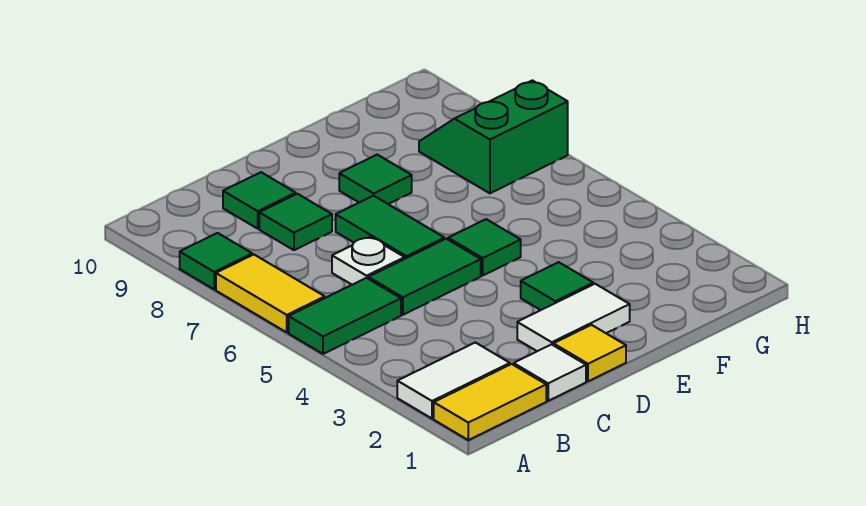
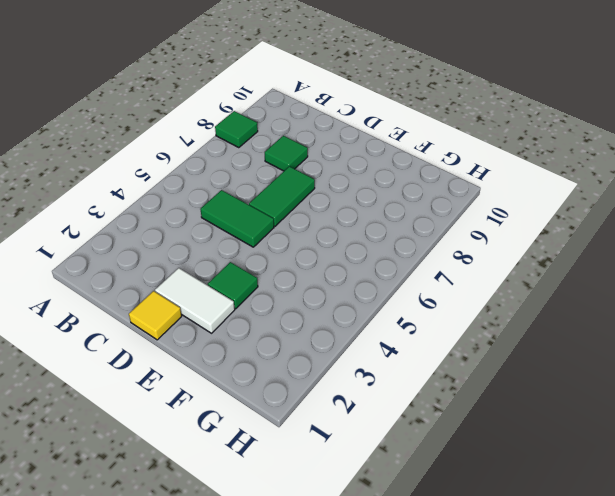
none -> yellow tile A1:B1 level 1
none -> white tile A2:B2 level 1
none -> green tile A5:B5 level 1

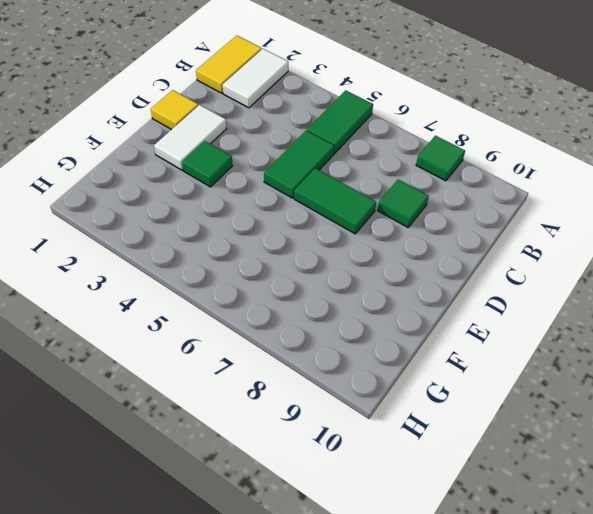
none -> yellow tile A6:A7 level 1
none -> white tile C1 level 1
none -> white plate C6 level 1

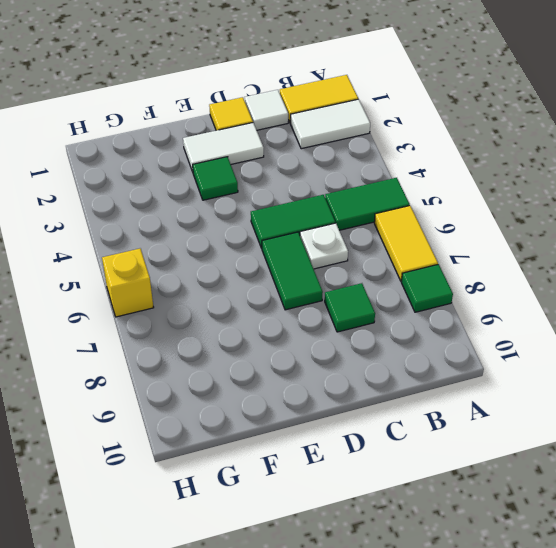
yellow brick H6 level 1 -> none
none -> green tile C9 level 1
none -> green tile E5 level 1
none -> green tile E8 level 1

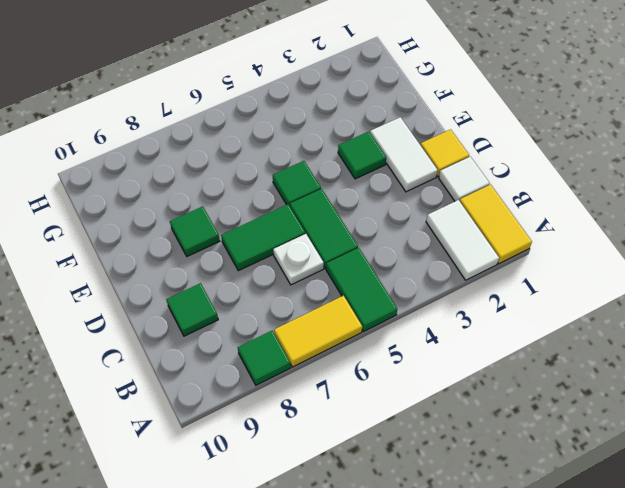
none -> green tile C8 level 1
none -> green slope G7:H8 level 1 top 7

